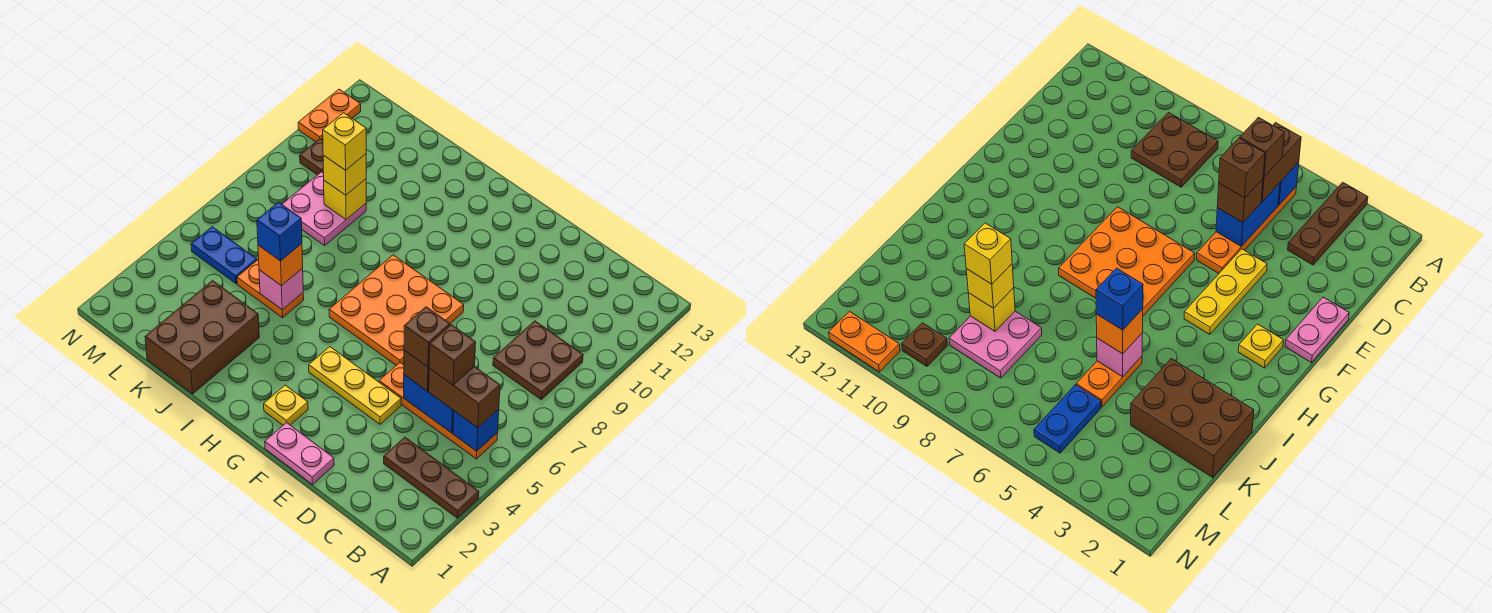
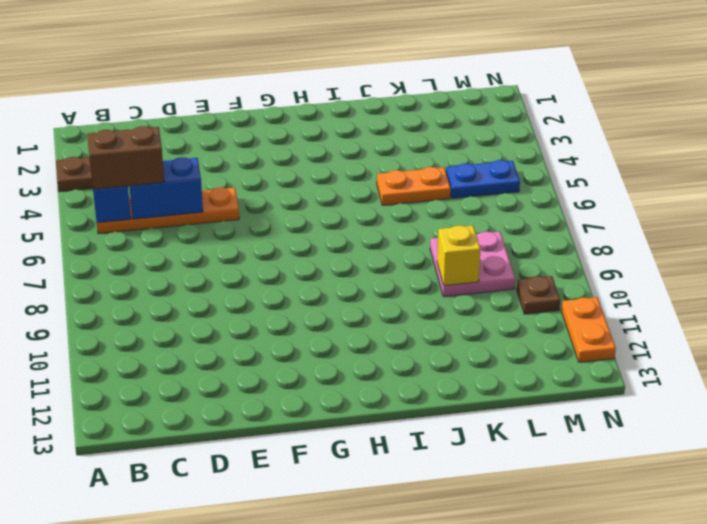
none -> brown plate B8:C9 level 1
none -> pink plate E1:F1 level 1
none -> yellow plate E4:G4 level 1

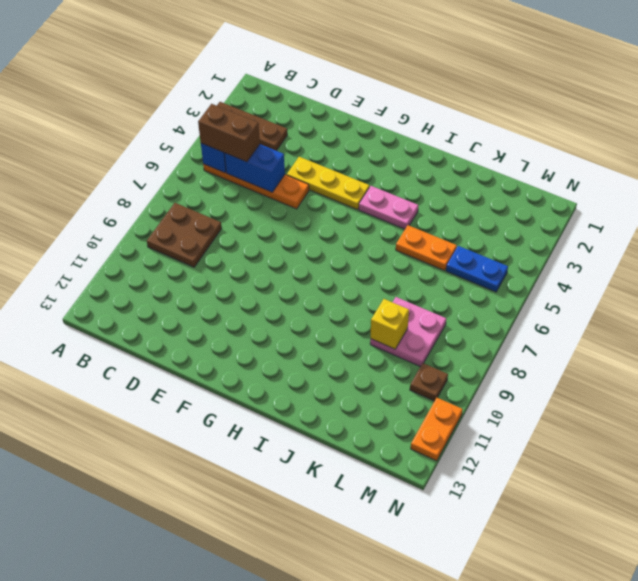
pink plate H4:I4 level 1 -> pink plate E1:F1 level 1
none -> orange plate F6:H8 level 1
none -> yellow plate G2 level 1
none -> brown brick J1:K3 level 1

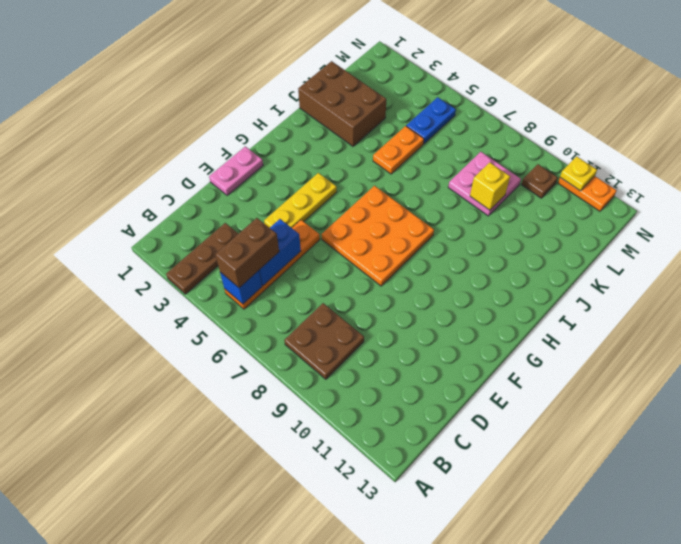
yellow plate N11 level 2 -> yellow plate G2 level 1
none -> pink brick J5 level 2
none -> brown brick D5 level 3
none -> orange brick J5 level 3

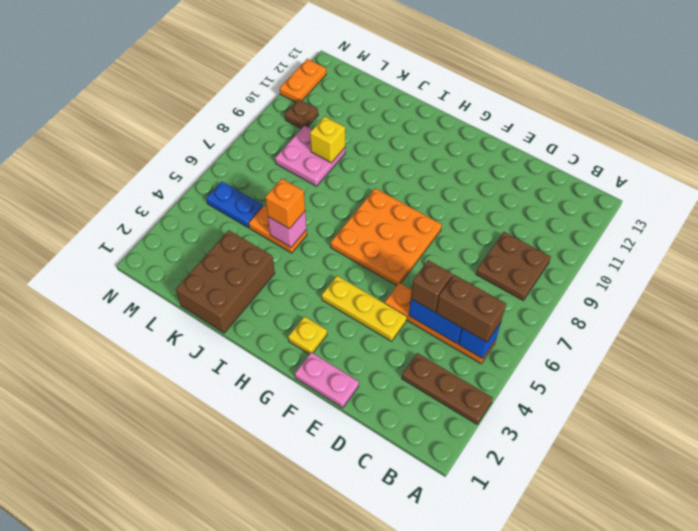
none -> yellow brick K9 level 3
none -> brown brick C5 level 4
none -> brown brick D5 level 4

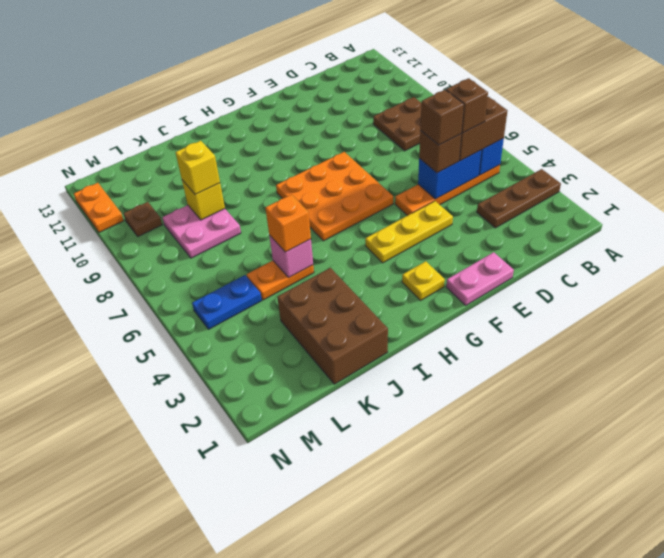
none -> blue brick J5 level 4
none -> yellow brick K9 level 4

